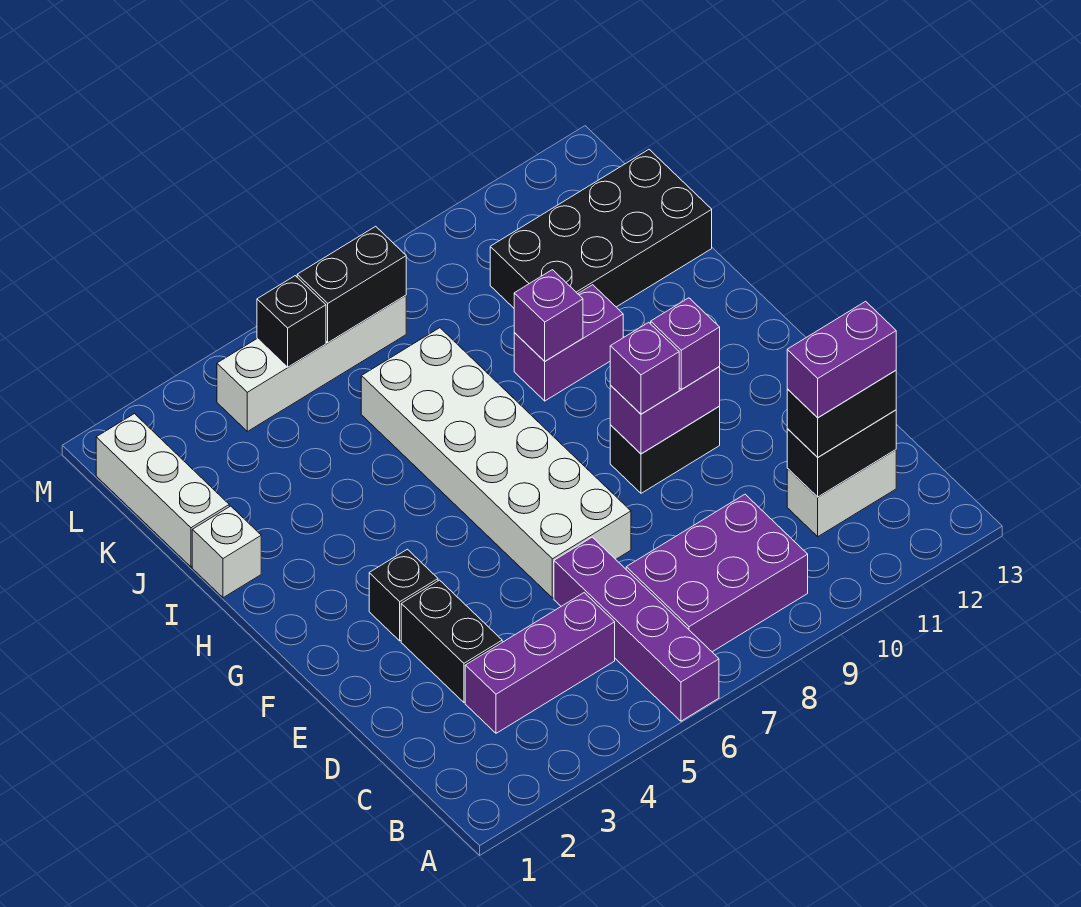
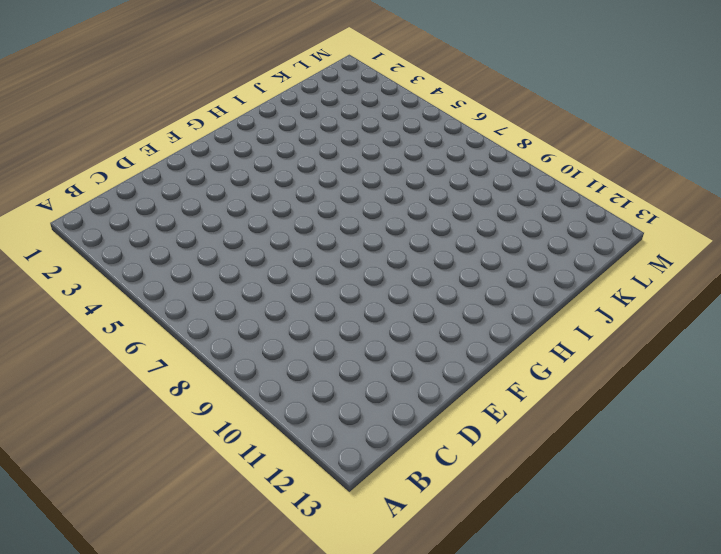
none -> purple brick A6:D6 level 1
none -> purple brick B7:C9 level 1
none -> purple brick C3:C5 level 1

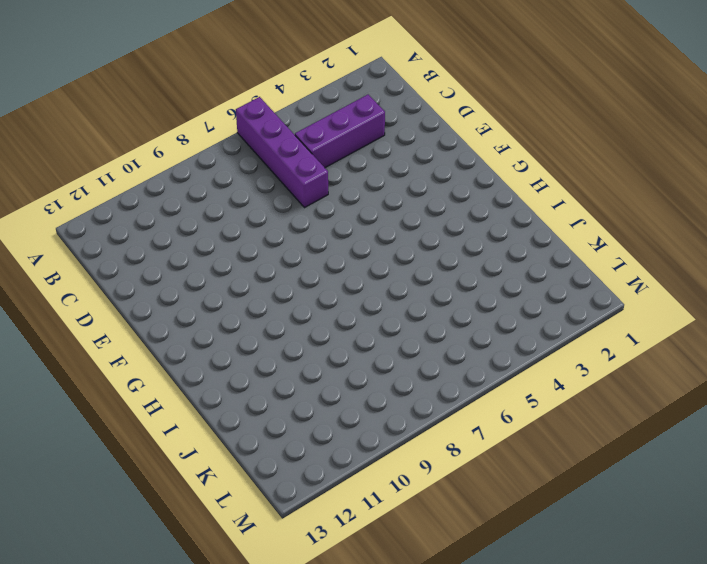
none -> purple brick B7:C9 level 1
none -> white brick C11:C12 level 1
none -> black brick D3:E3 level 1

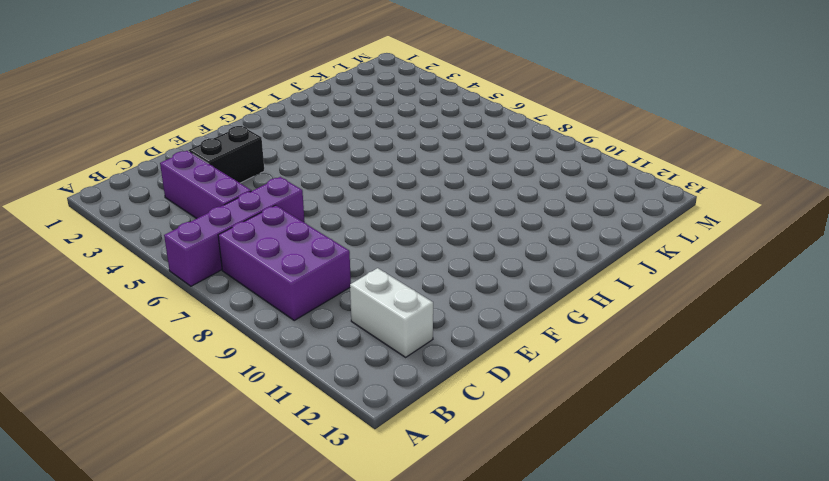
none -> white brick E6:J7 level 1
none -> black brick F3 level 1
none -> black brick F9:F10 level 1

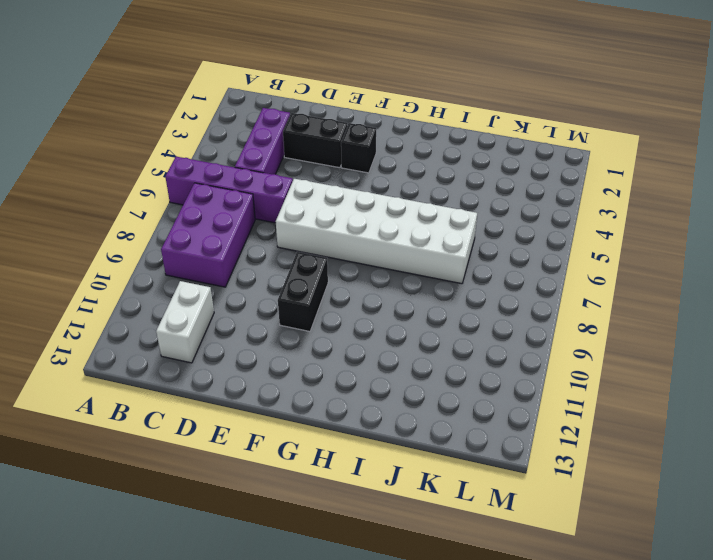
none -> white brick I1 level 1
none -> purple brick I9:I10 level 1
none -> white brick J1:L1 level 1

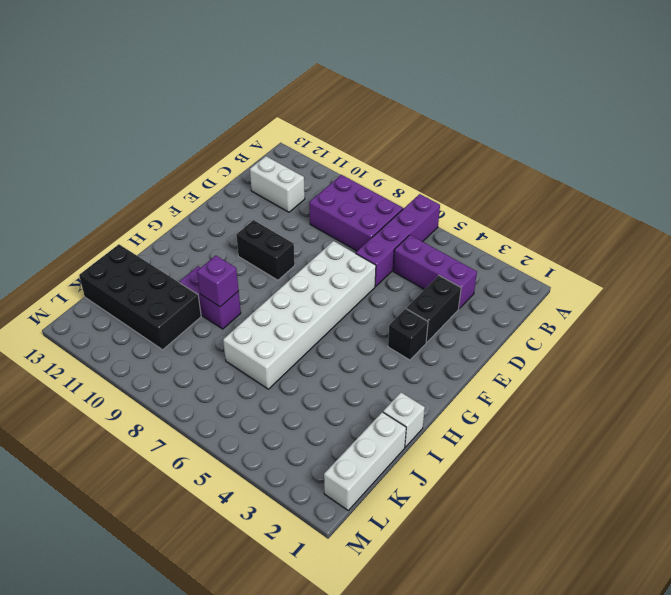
none -> white brick L4:L7 level 1
none -> black brick C11:C12 level 2
none -> purple brick F9:F10 level 2

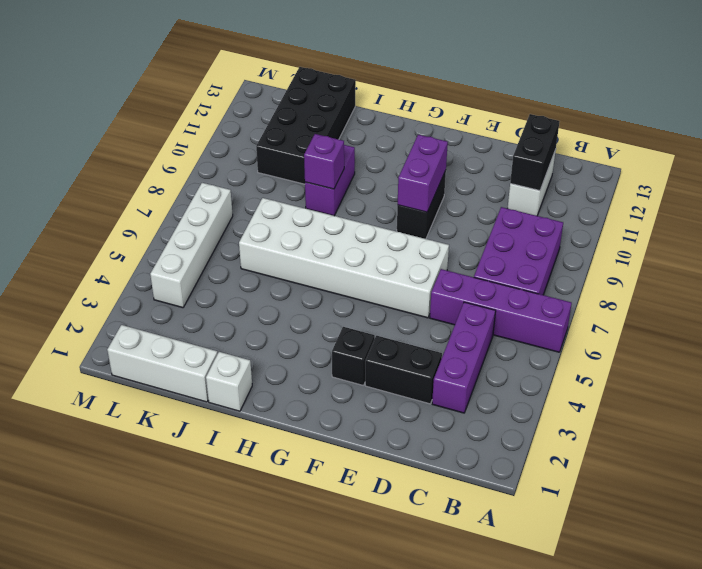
none -> black brick L5 level 2
none -> black brick L6:L7 level 2
none -> black brick C11:C12 level 3

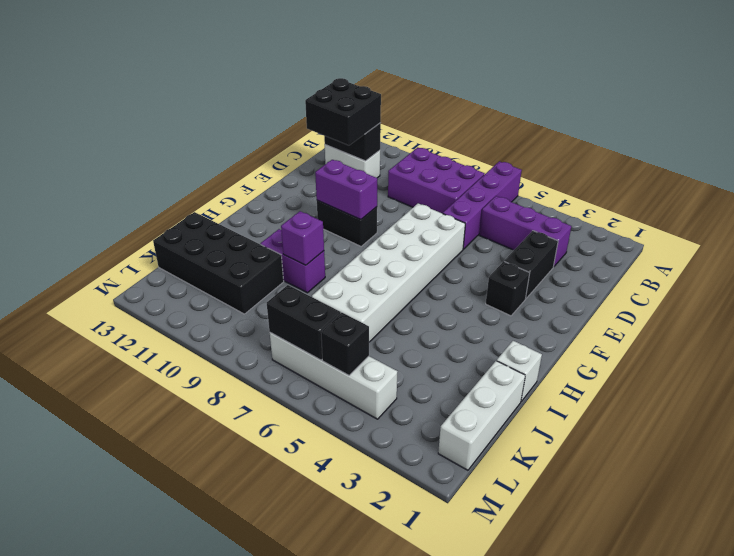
black brick C11:D12 level 3 -> black brick C11:C12 level 3
none -> purple brick F9 level 3
none -> purple brick F10 level 3
none -> purple brick C11:C12 level 4

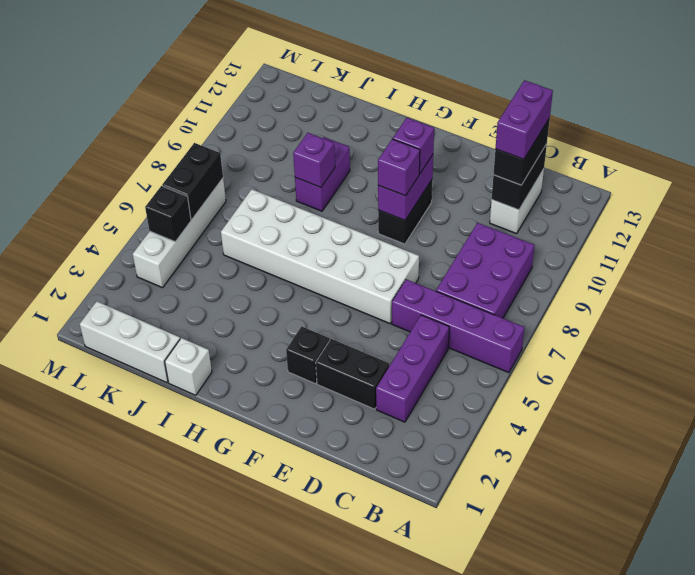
none -> black brick J10:K13 level 1

